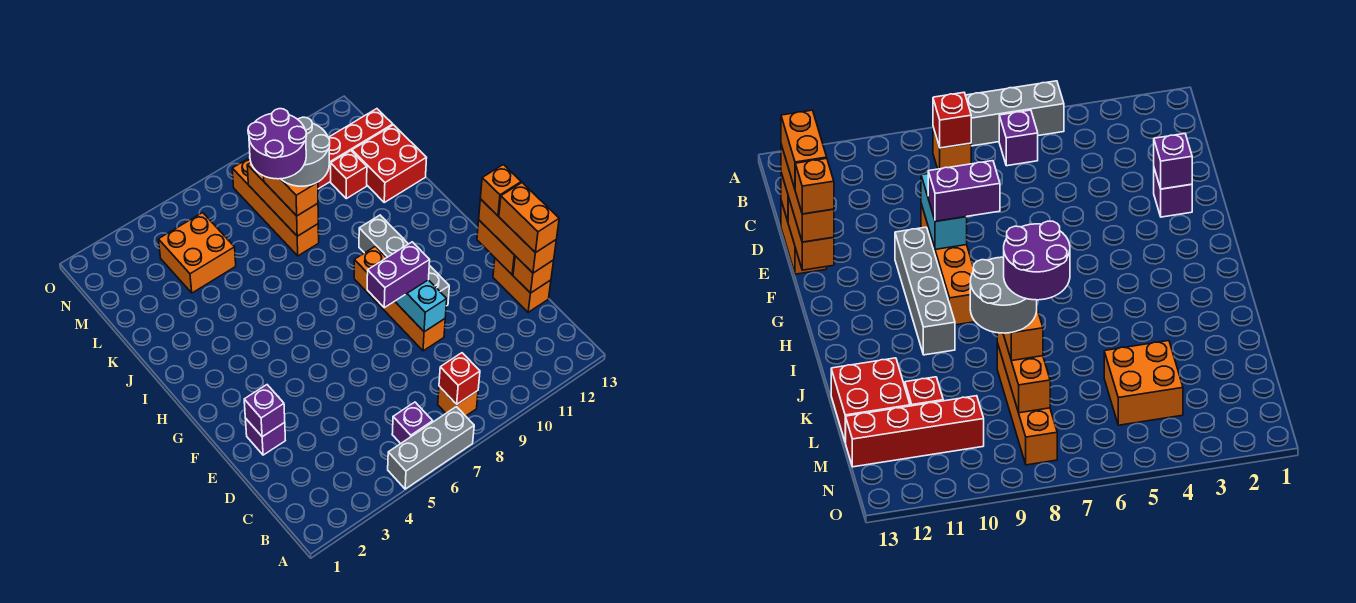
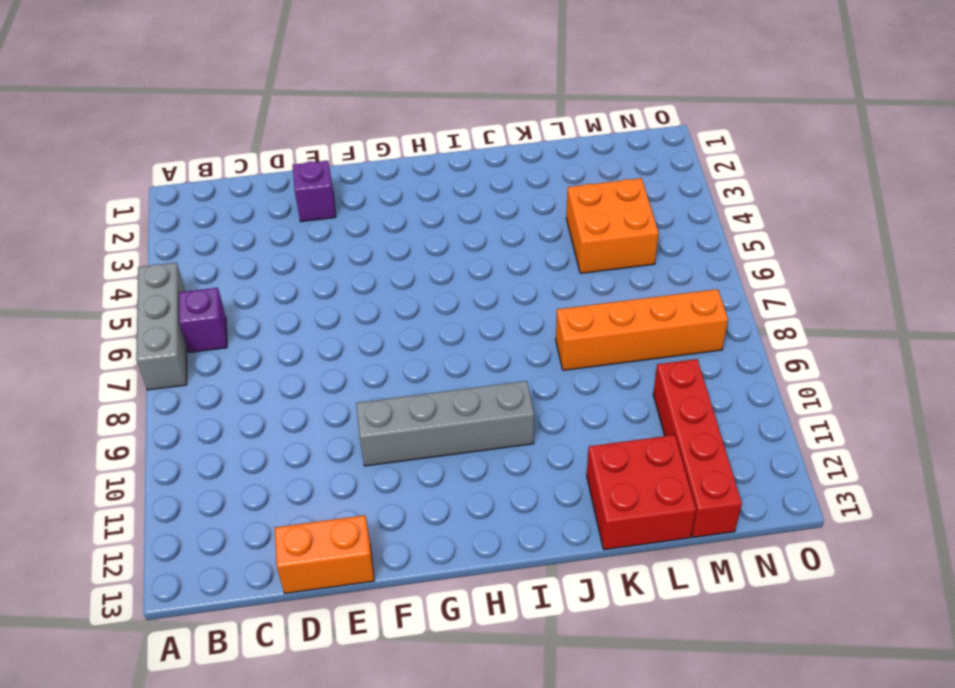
none -> orange brick B8 level 1
none -> orange brick E9:H9 level 1
none -> red brick L11 level 1

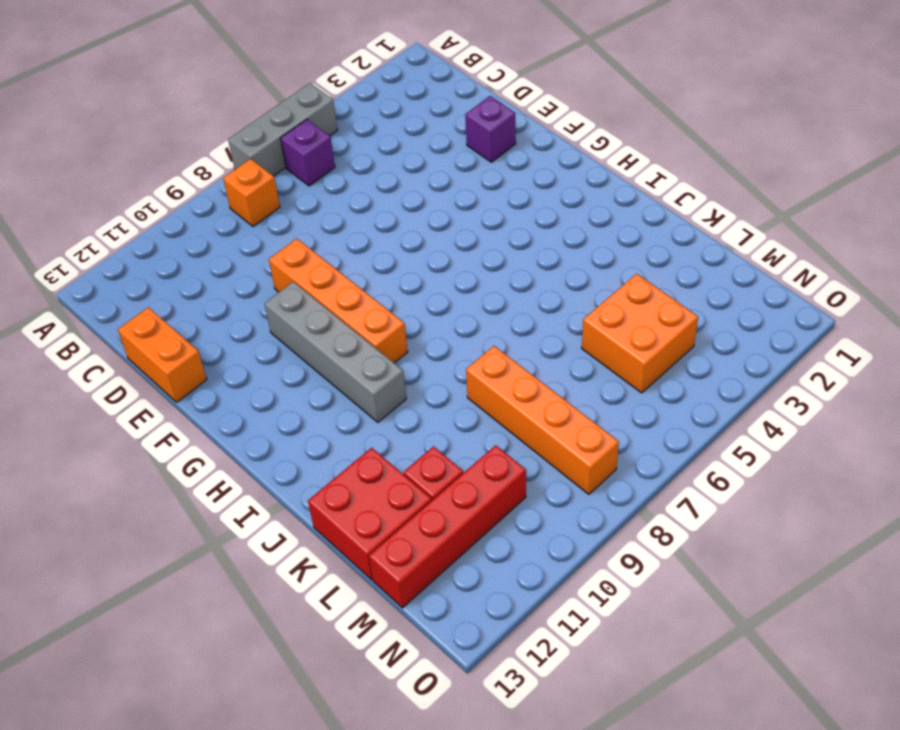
none -> red brick B8 level 2
none -> orange brick D13 level 2
none -> purple brick E2 level 2

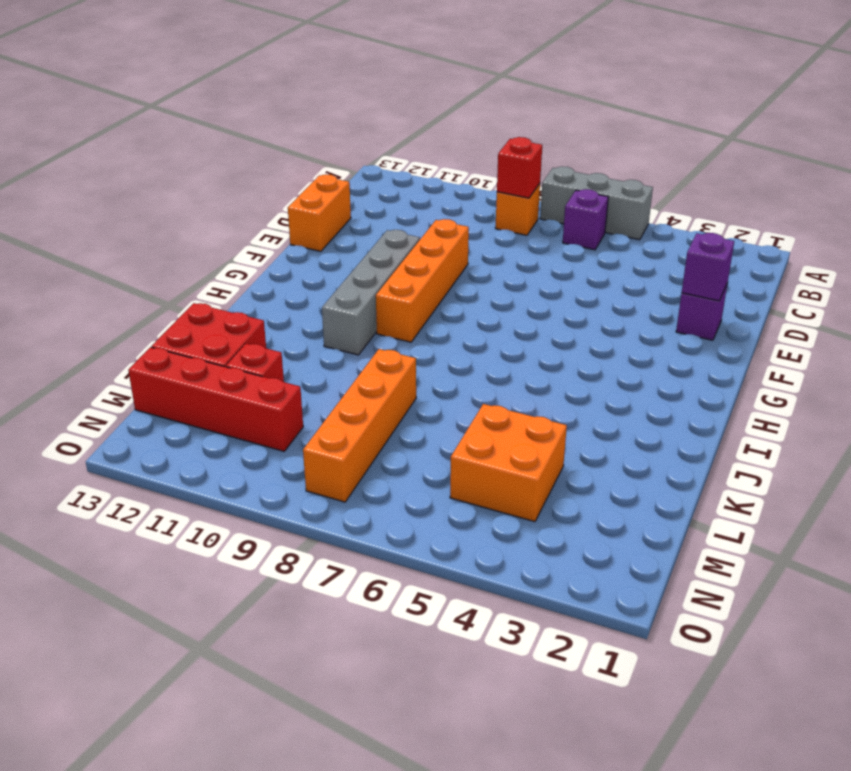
none -> orange brick D13 level 2
none -> cyan brick E9:F9 level 2
none -> orange brick E13:F13 level 2

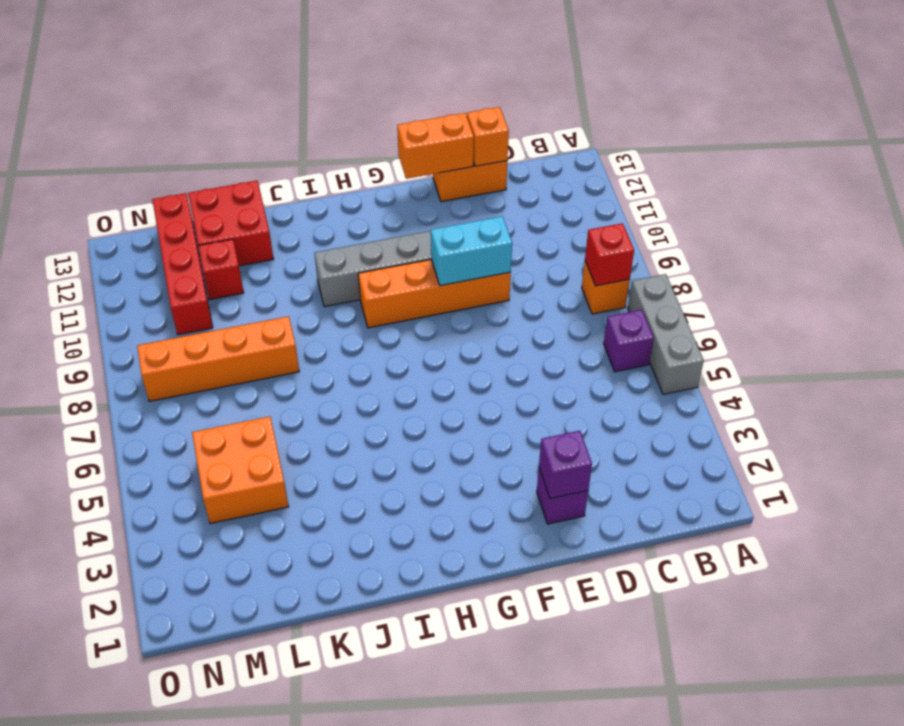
none -> orange brick K8:M8 level 2
none -> orange brick D13:F13 level 3
none -> purple brick F8:F9 level 3

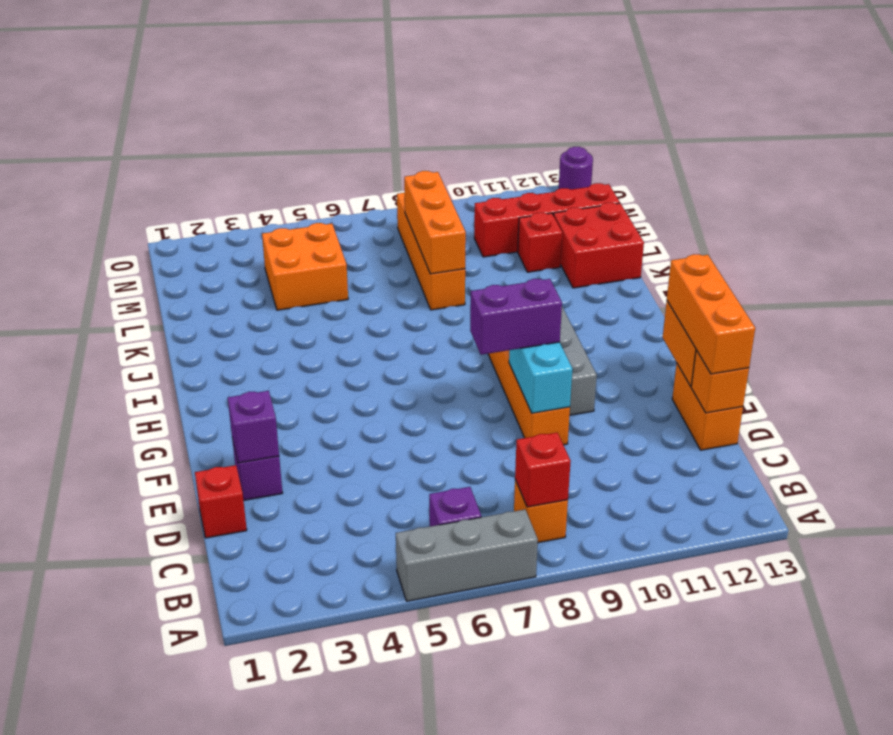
red brick D1 level 1 -> none
purple round brick O13 level 1 -> none
none -> orange brick K8:L8 level 3
none -> orange brick D13:E13 level 4
none -> orange brick F13 level 4

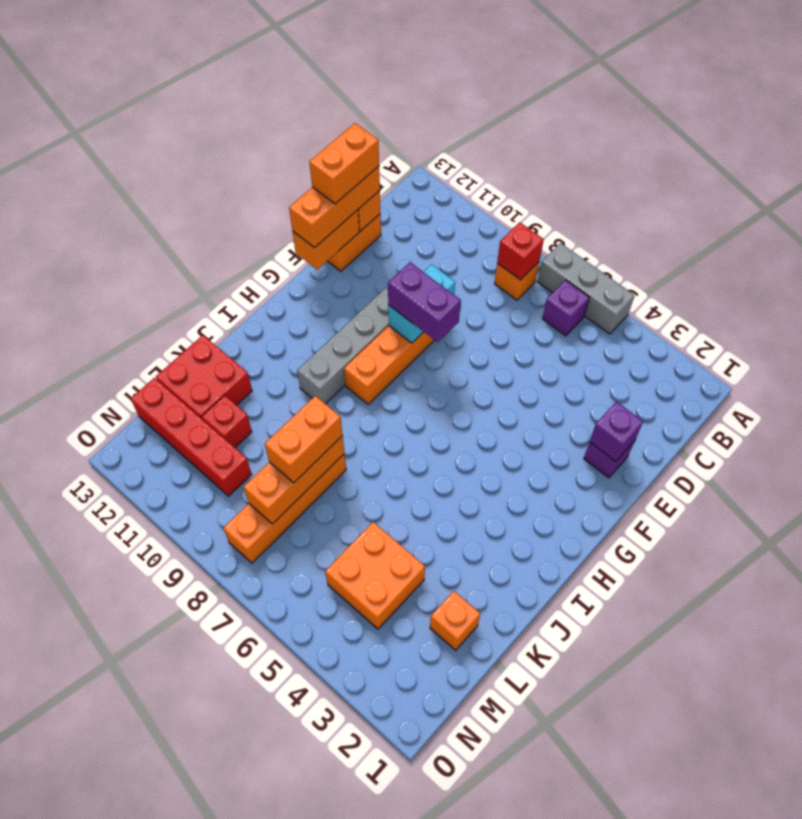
orange brick L2 level 1 -> orange brick F13 level 4
none -> grey round brick K8:L9 level 4
none -> purple round brick K7:L8 level 5

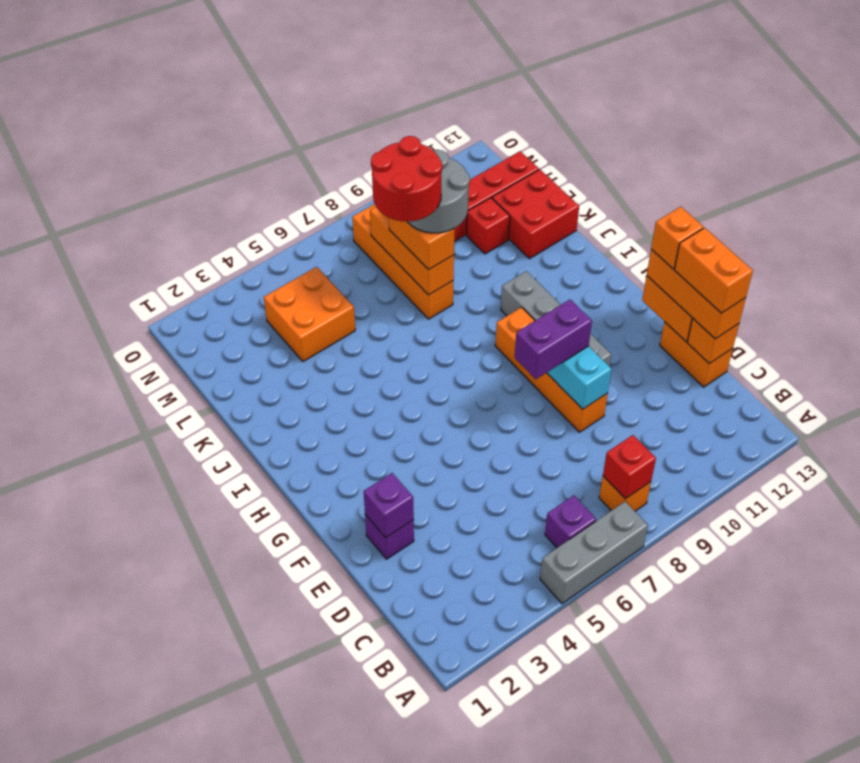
red round brick K7:L8 level 5 -> purple round brick K7:L8 level 5

